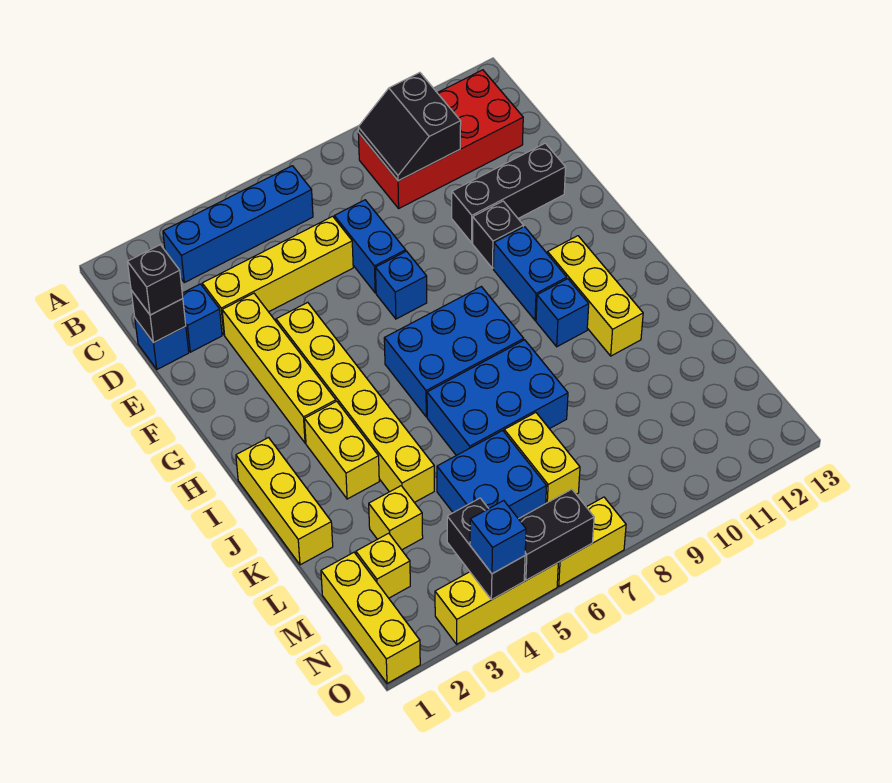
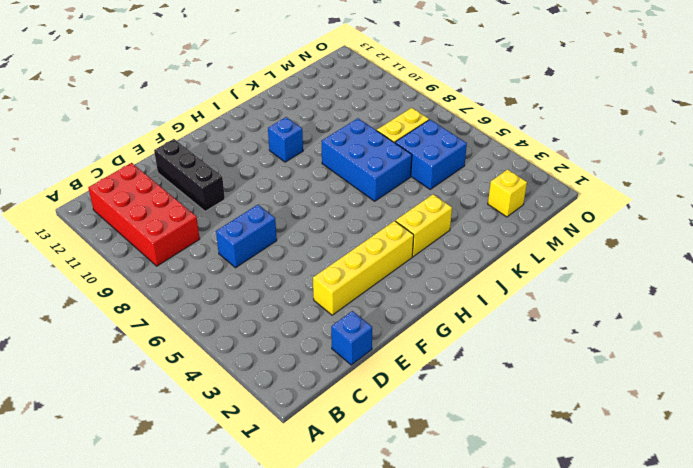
none -> blue brick B3:B6 level 1
none -> blue brick D2 level 1
none -> yellow brick D3:D6 level 1
none -> yellow brick F4:K4 level 1

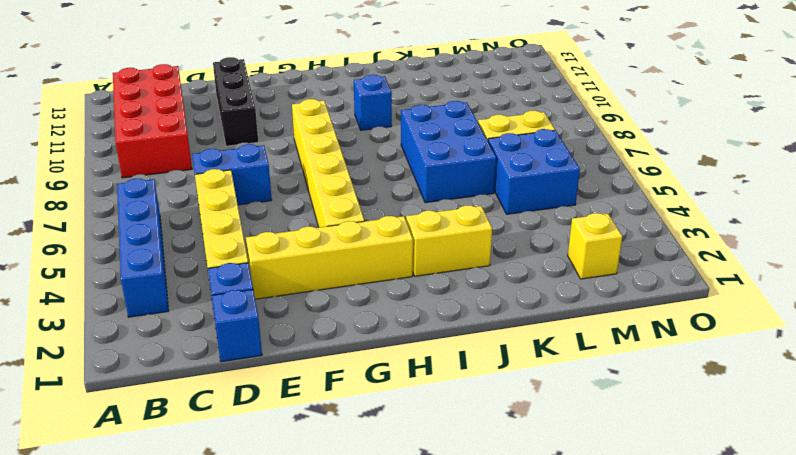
yellow brick G4:G9 level 1 -> yellow brick F4:K4 level 1
none -> blue brick F7 level 1
none -> black brick F10 level 1
none -> blue brick G10:H10 level 1
none -> blue brick H6:I8 level 1

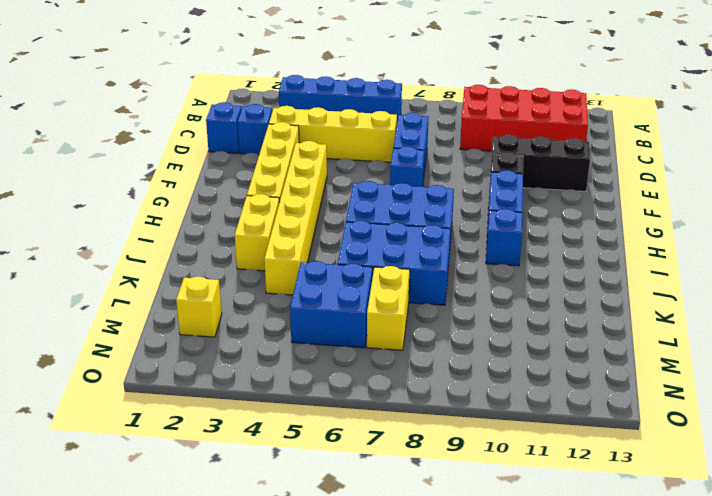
none -> yellow brick H11:J11 level 1
none -> yellow brick I1:K1 level 1
none -> yellow brick L3 level 1
none -> yellow brick M1:O1 level 1

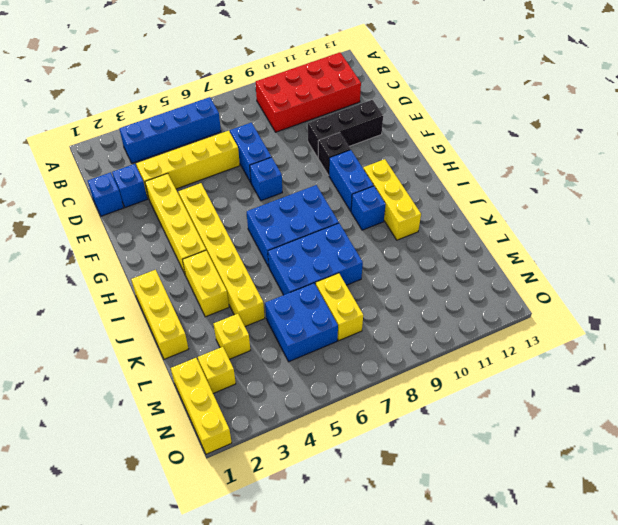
none -> yellow brick O3:O5 level 1
none -> yellow brick O6:O7 level 1
none -> black slope B9:C10 level 2 top 10
none -> black brick D1 level 2

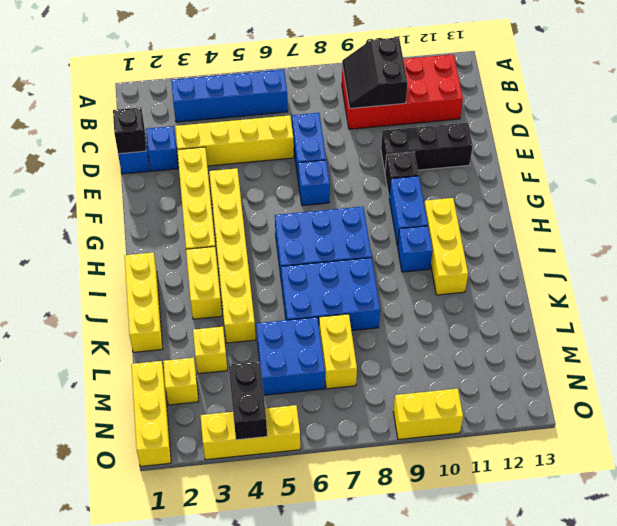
yellow brick O9:O10 level 1 -> yellow brick O6:O7 level 1
none -> black brick O5:O6 level 2
none -> black brick D1 level 3
none -> blue brick O4 level 3

